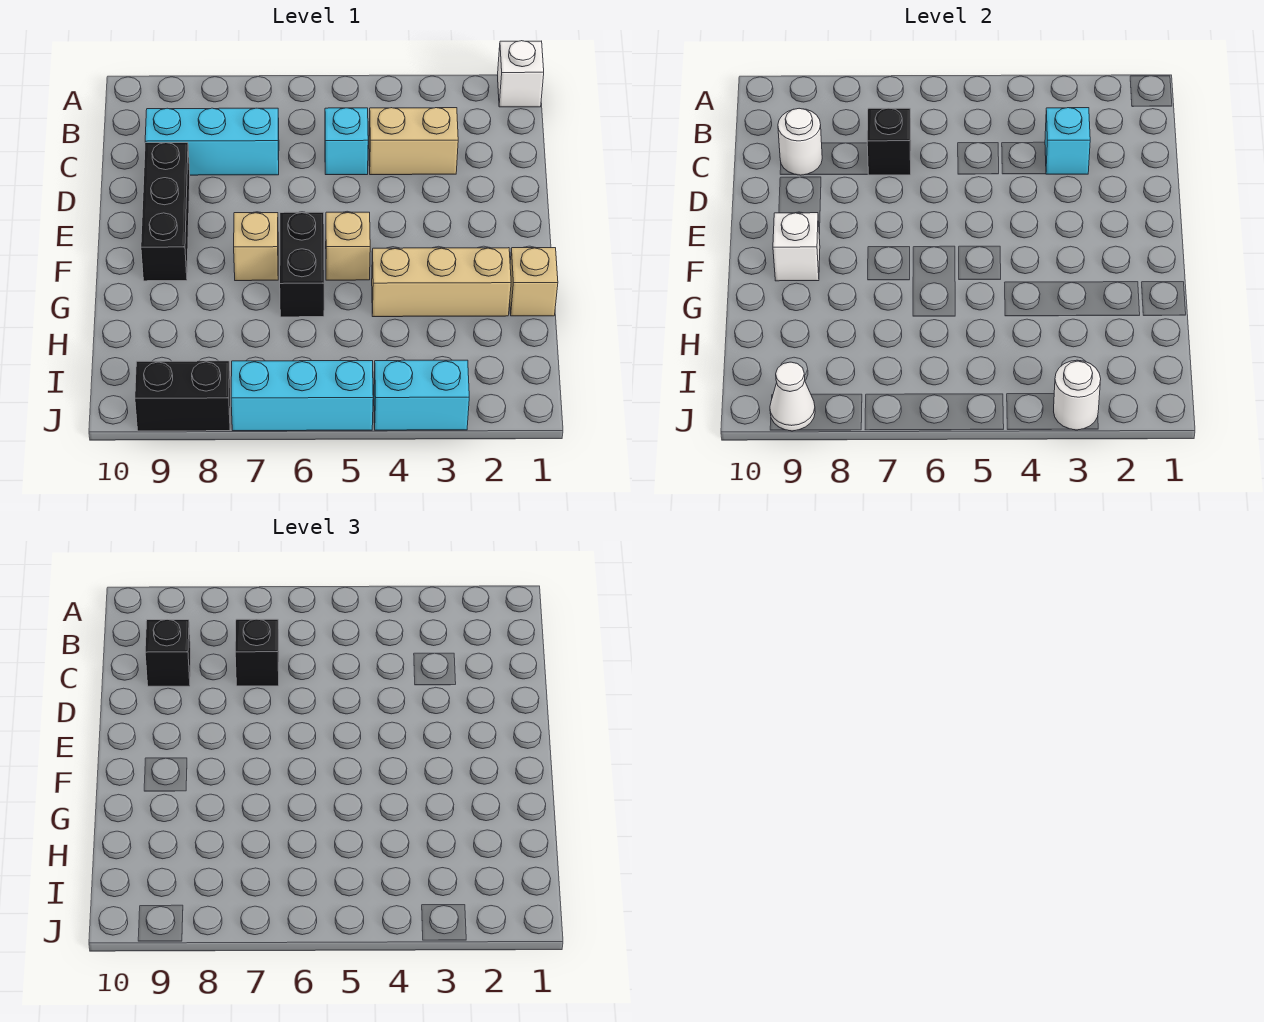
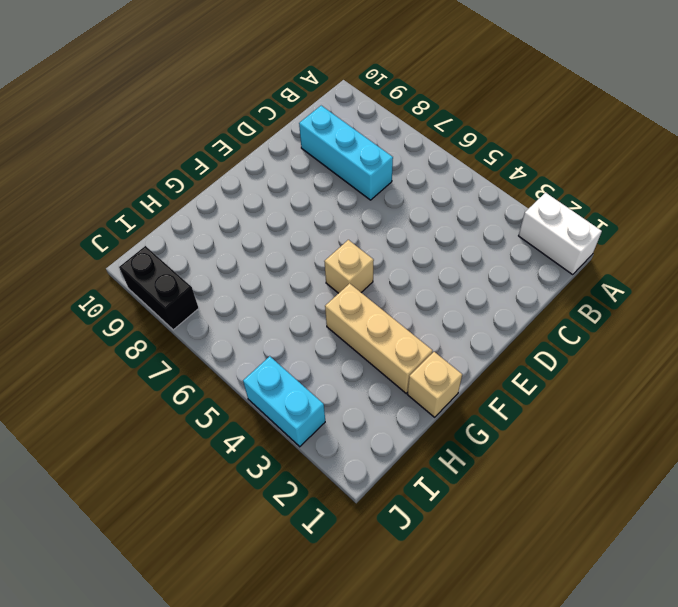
white brick A1:A2 level 1 -> white brick A1 level 1
none -> tan brick C3:C4 level 1
none -> cyan brick C5 level 1
none -> black brick D9:F9 level 1

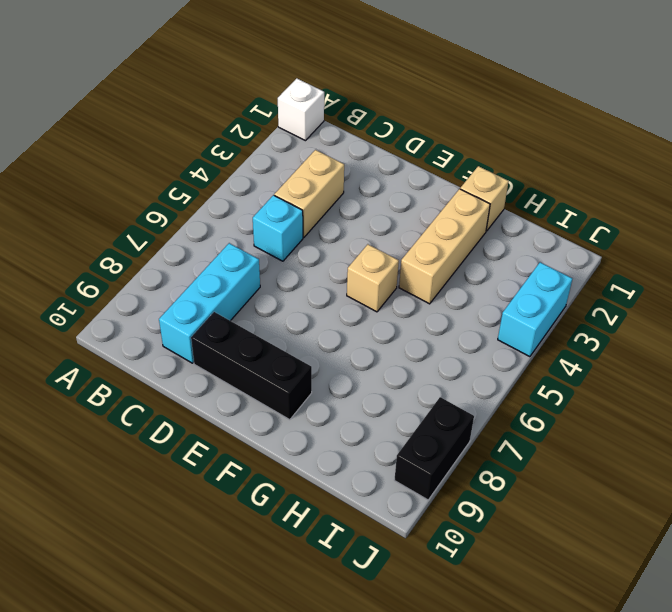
none -> black brick F6:G6 level 1
none -> tan brick F7 level 1
none -> cyan brick J5:J7 level 1

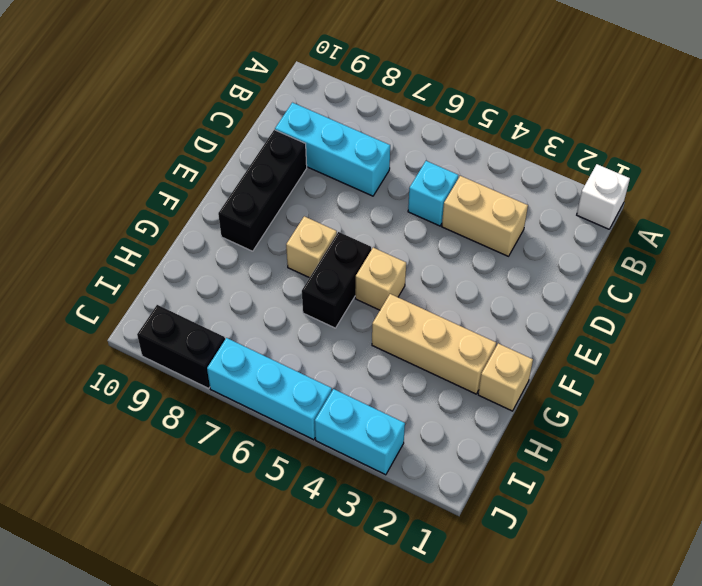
none -> cyan brick C3 level 2
none -> black brick C7 level 2
none -> white round brick C9 level 2

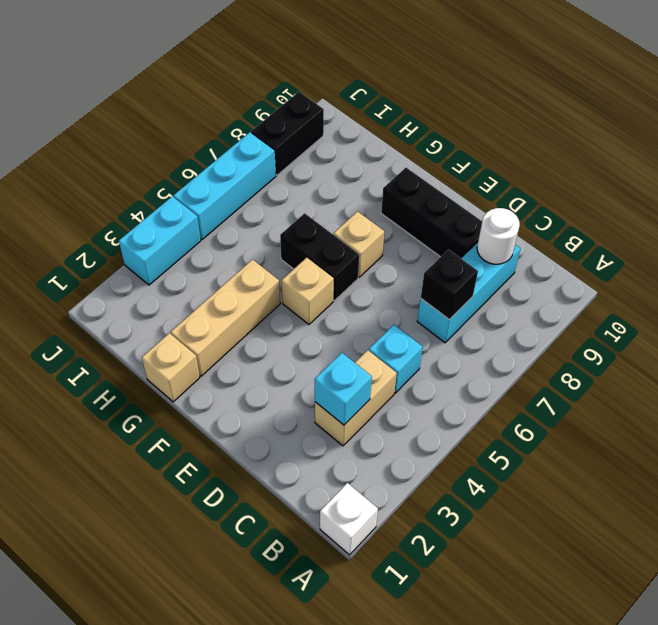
none -> white brick F9 level 2
none -> white round brick J3 level 2
none -> white cone J9 level 2

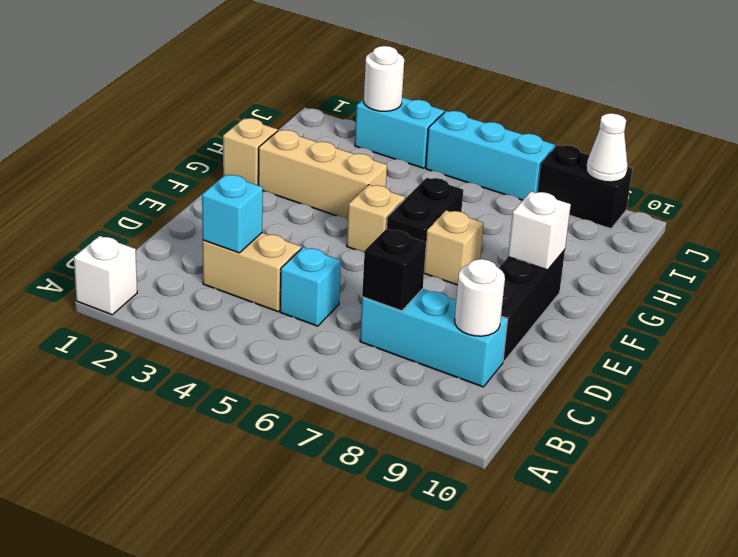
none -> black brick C7 level 3
none -> black brick C9 level 3

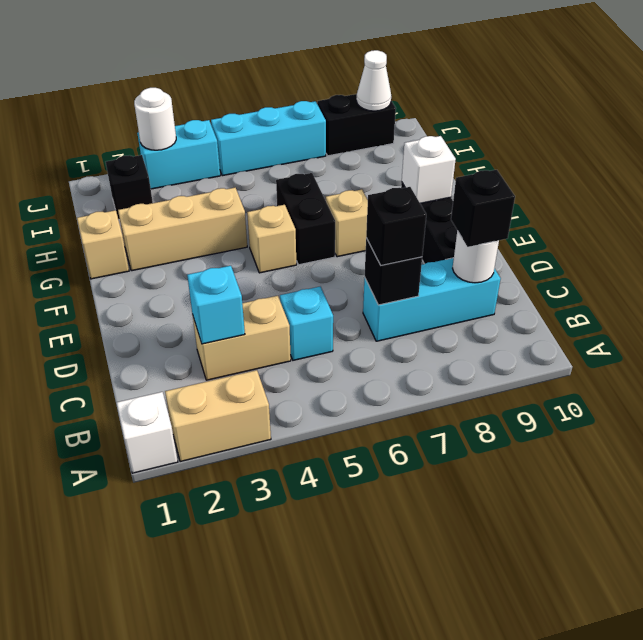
tan brick A2:A3 level 1 -> none
black brick I2 level 1 -> none

